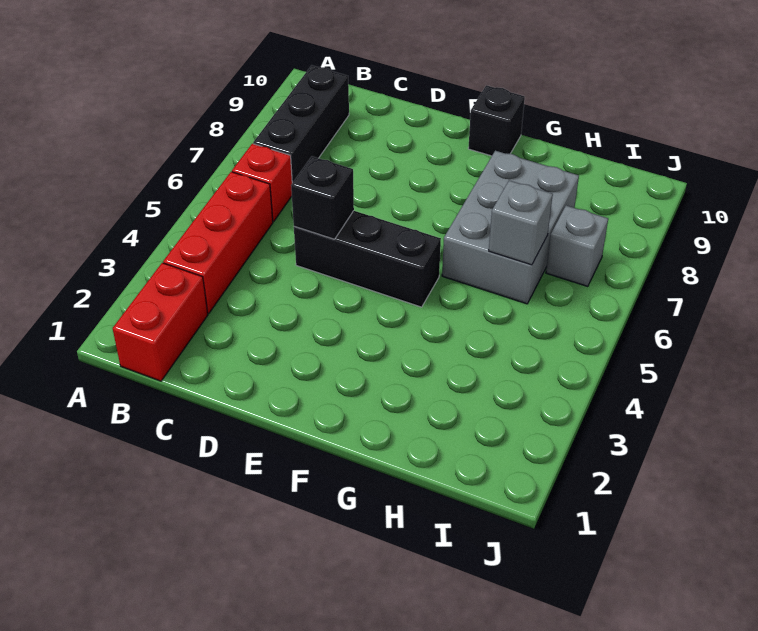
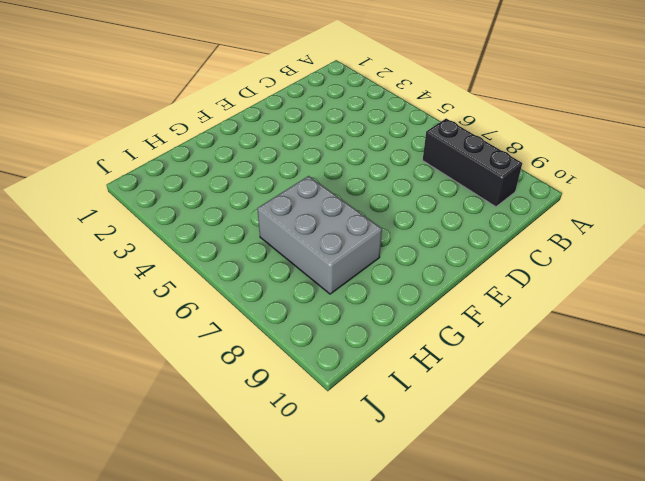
none -> red brick B1:B2 level 1
none -> red brick B3:B5 level 1

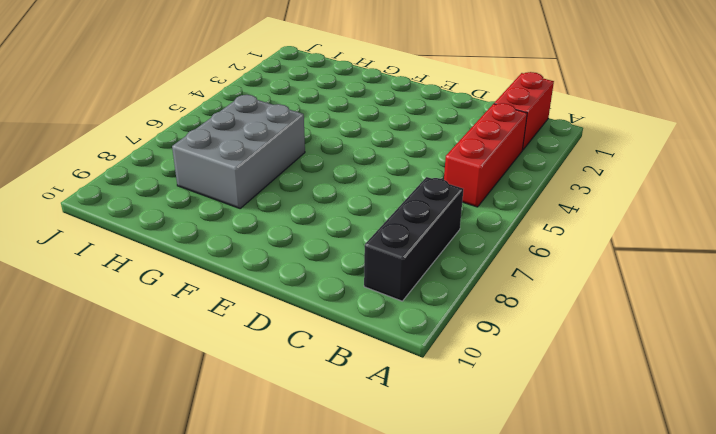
none -> red brick B6 level 1
none -> black brick D5:F5 level 1

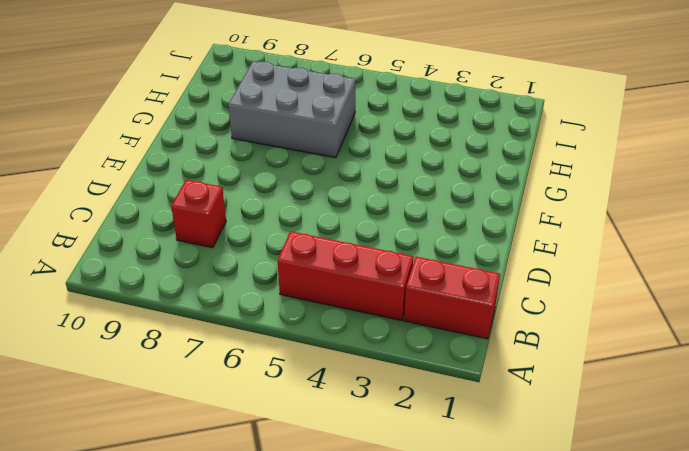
red brick C8 level 1 -> red brick B6 level 1
none -> black brick B7:B9 level 1
none -> black brick D5:F5 level 1

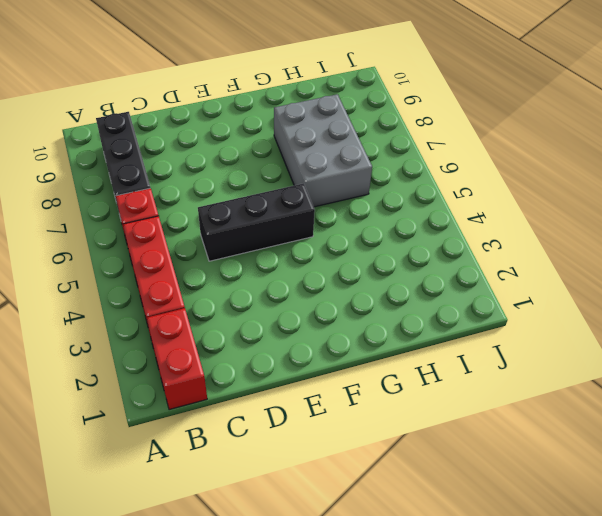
none -> black brick F10 level 1
none -> grey brick I7 level 1

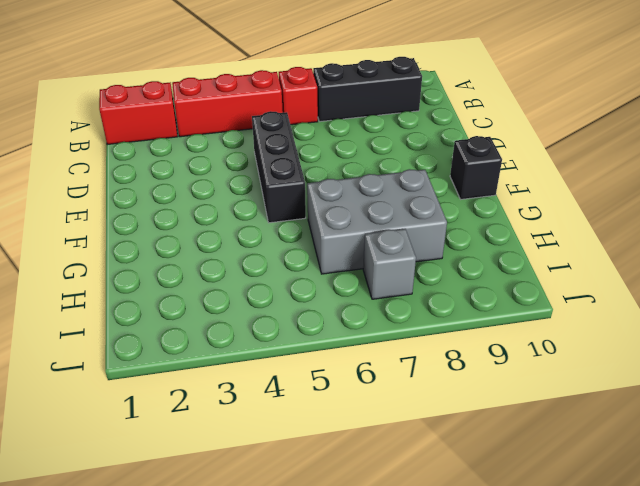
none -> black brick D5 level 2
none -> grey brick H6 level 2

